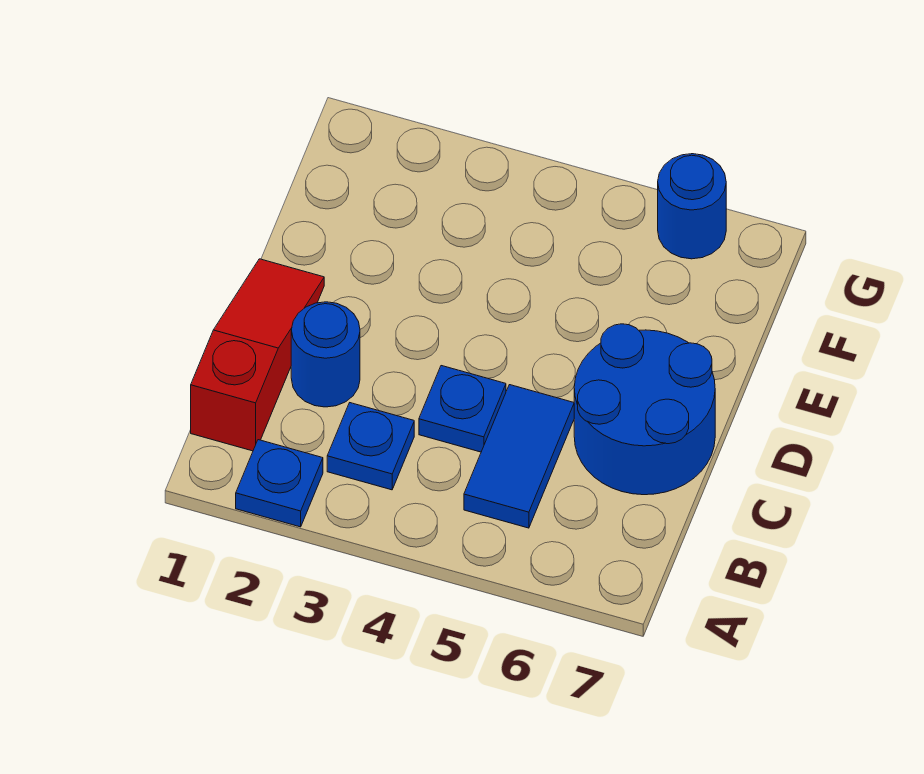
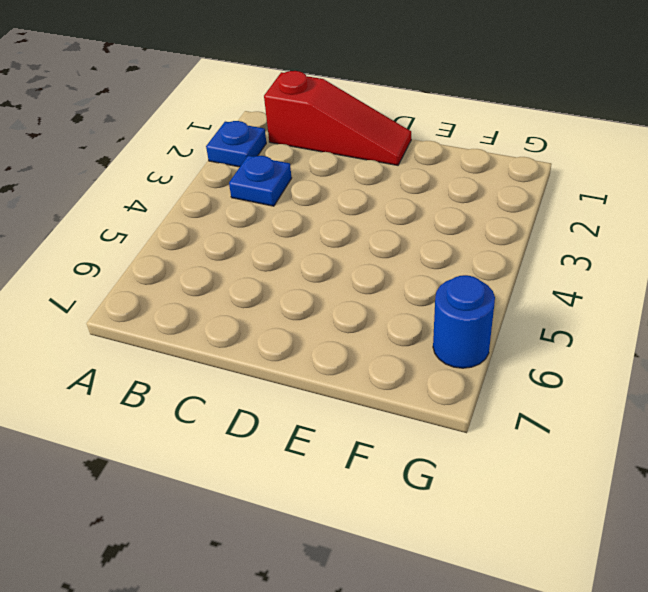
none -> blue tile B5:C5 level 1
none -> blue round brick C2 level 1

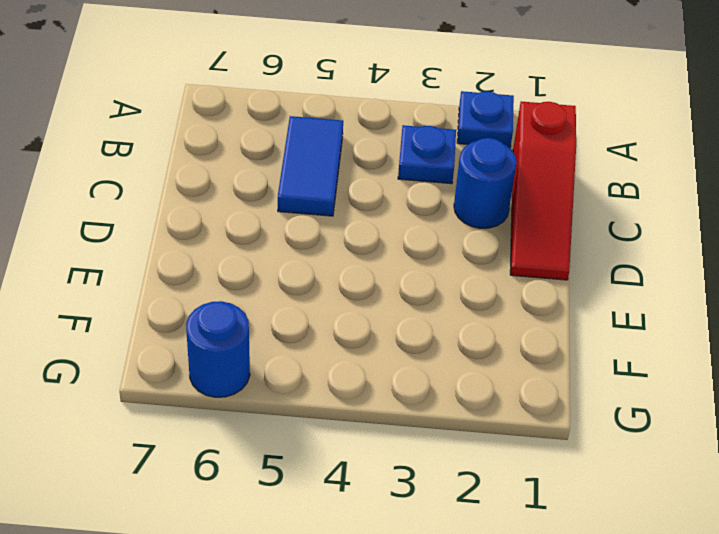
none -> blue plate C4 level 1
none -> blue round brick C6:D7 level 1

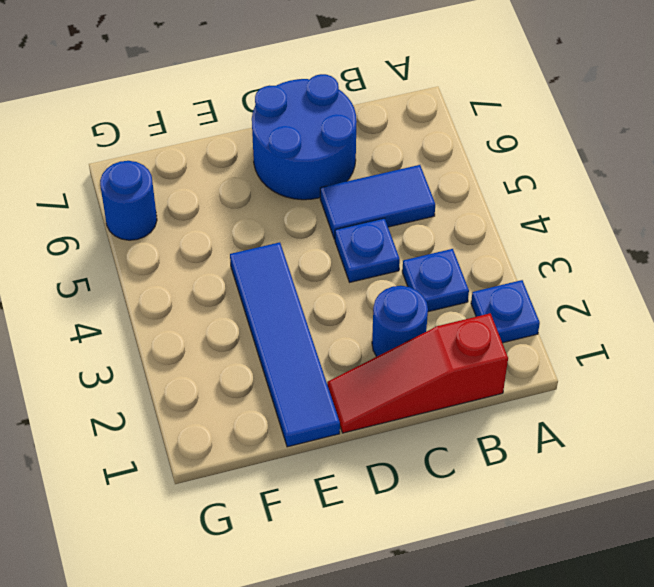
blue tile E1:E4 level 1 -> none

